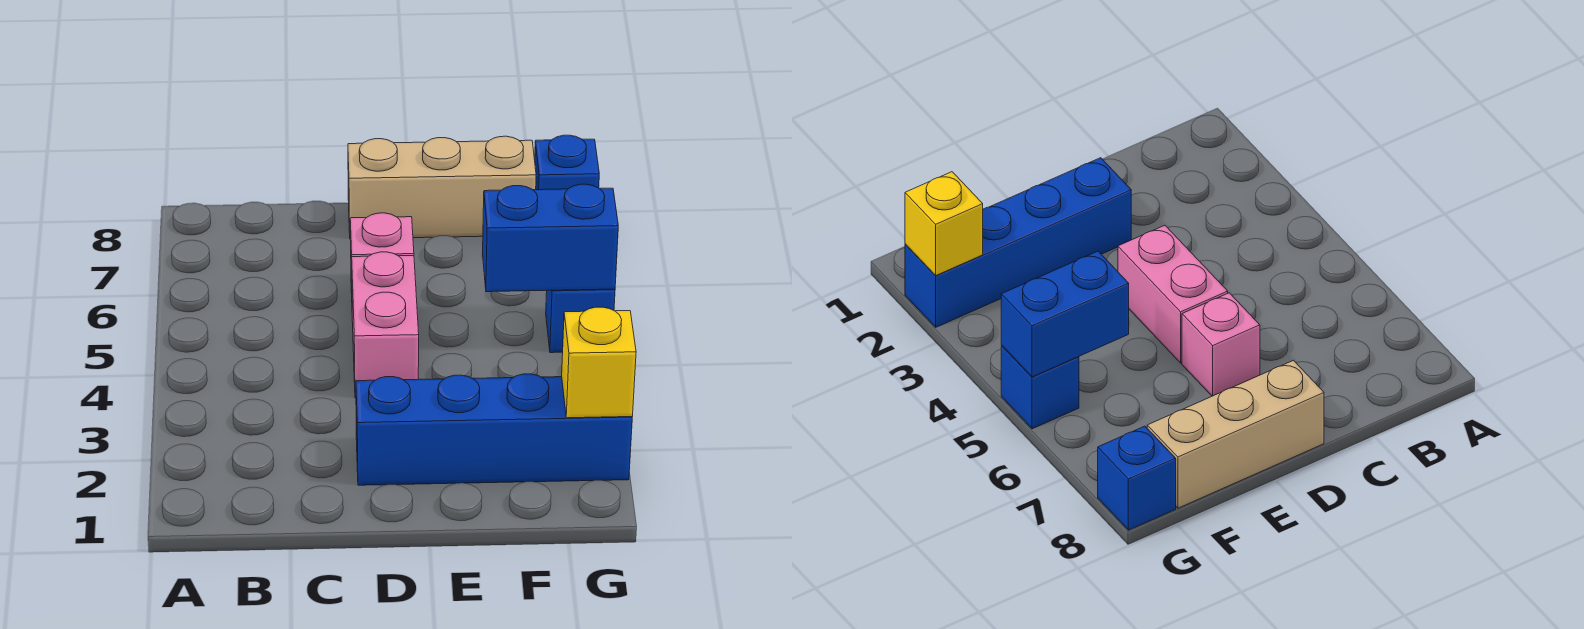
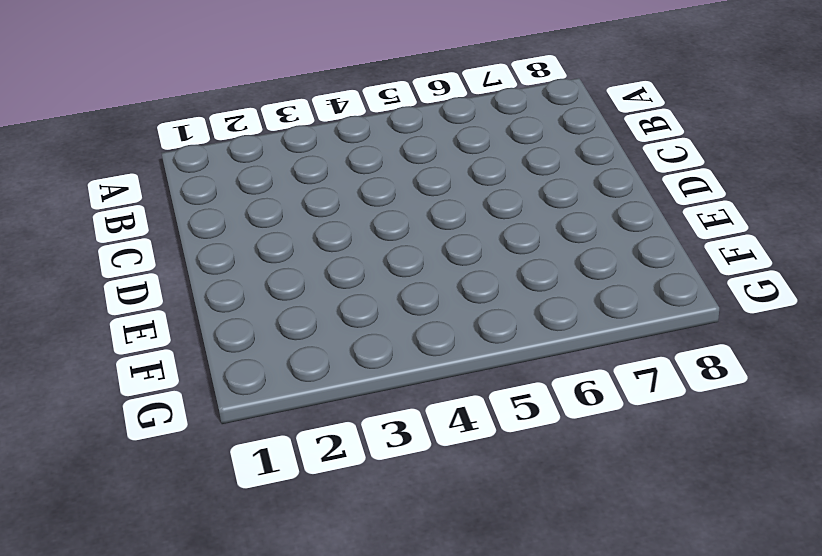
none -> blue brick D2:G2 level 1
none -> pink brick D4:D5 level 1

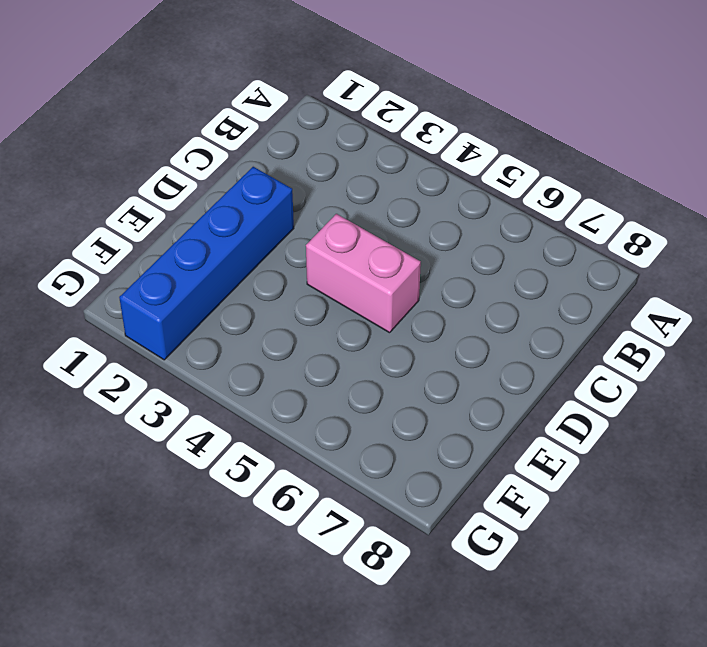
none -> pink brick D6 level 1
none -> tan brick D8:F8 level 1

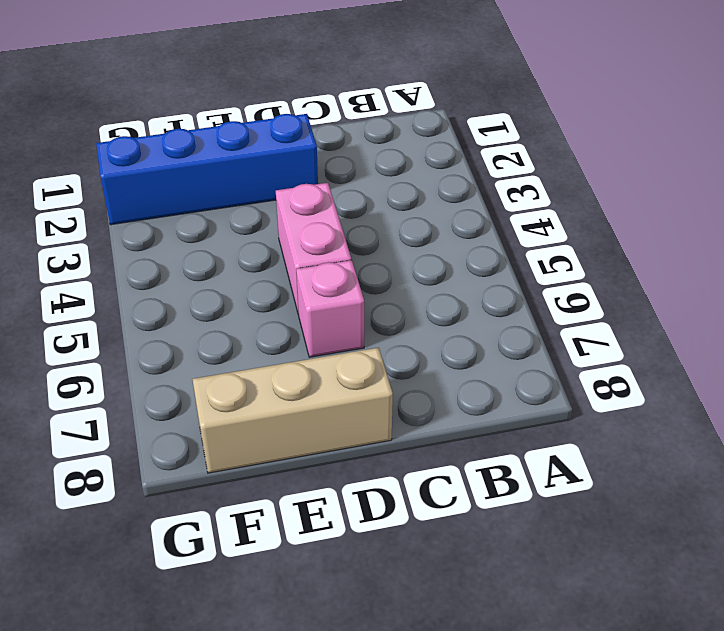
none -> blue brick G5 level 1
none -> blue brick G8 level 1

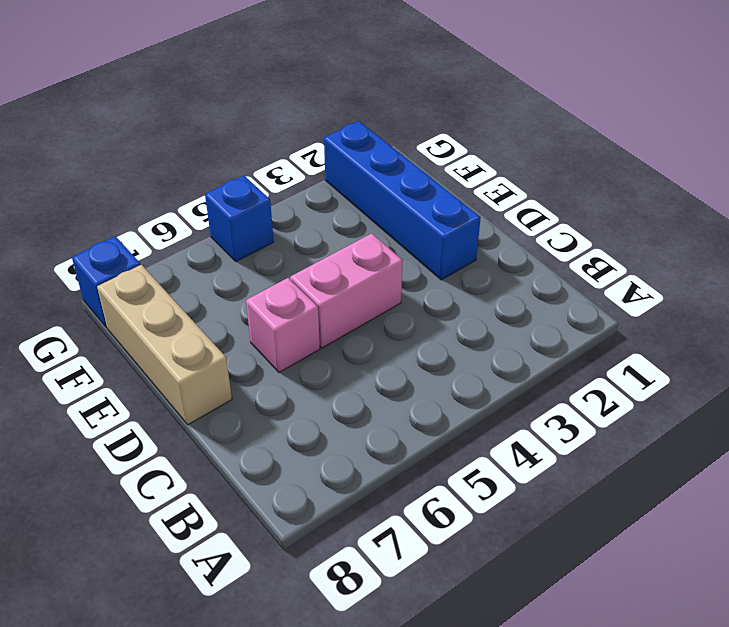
none -> blue brick F5:G5 level 2
none -> yellow brick G2 level 2

